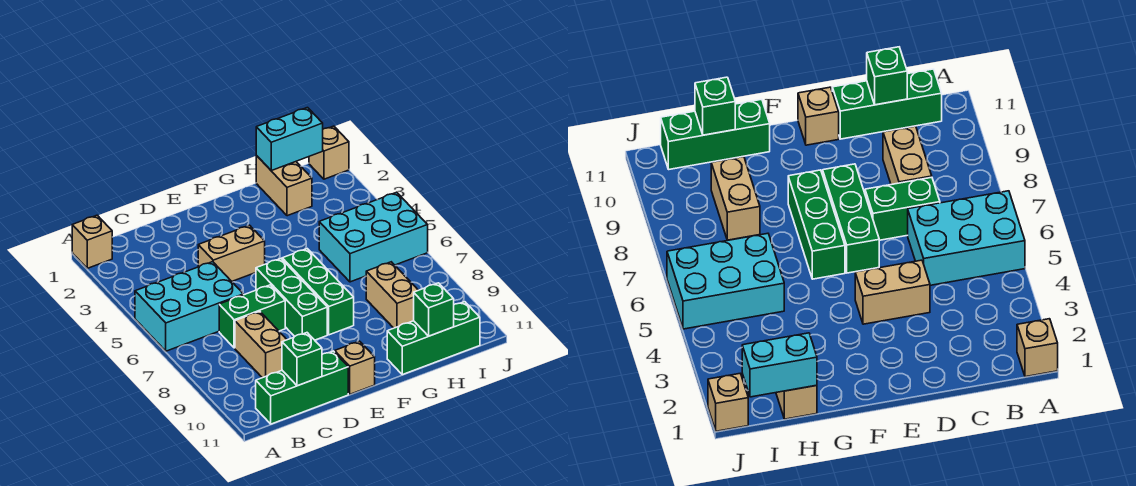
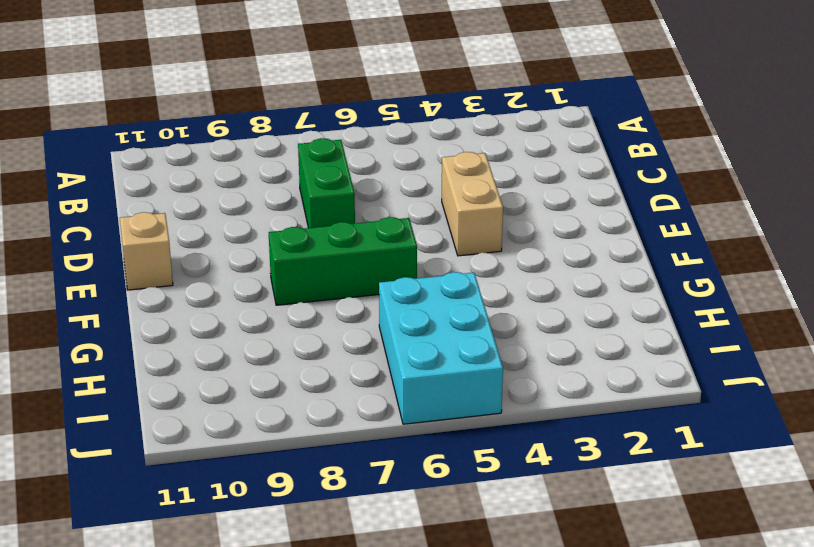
none -> tan brick A1 level 1
none -> cyan brick A5:C6 level 1
none -> green brick B11:D11 level 1

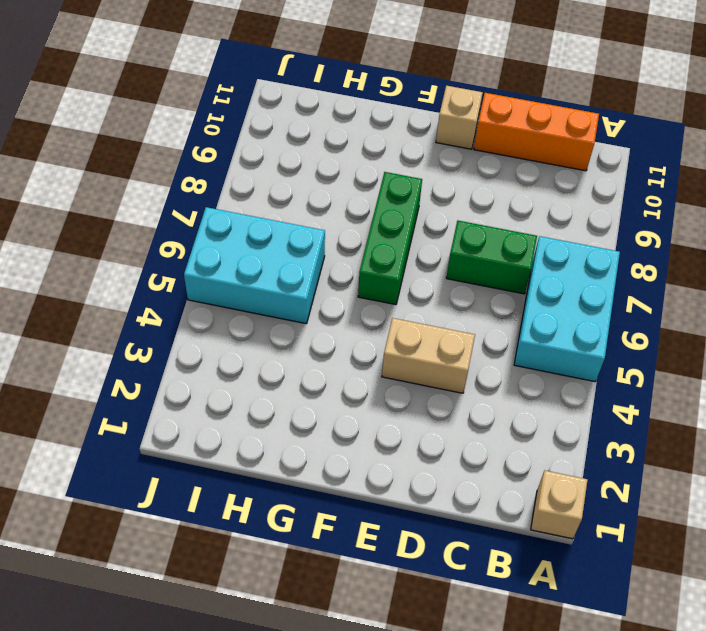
cyan brick A5:B7 level 1 -> cyan brick A5:C6 level 1
orange brick B11:D11 level 1 -> green brick B11:D11 level 1
none -> tan brick C8:C9 level 1
none -> green brick E6:E8 level 1
none -> green brick G11:I11 level 1

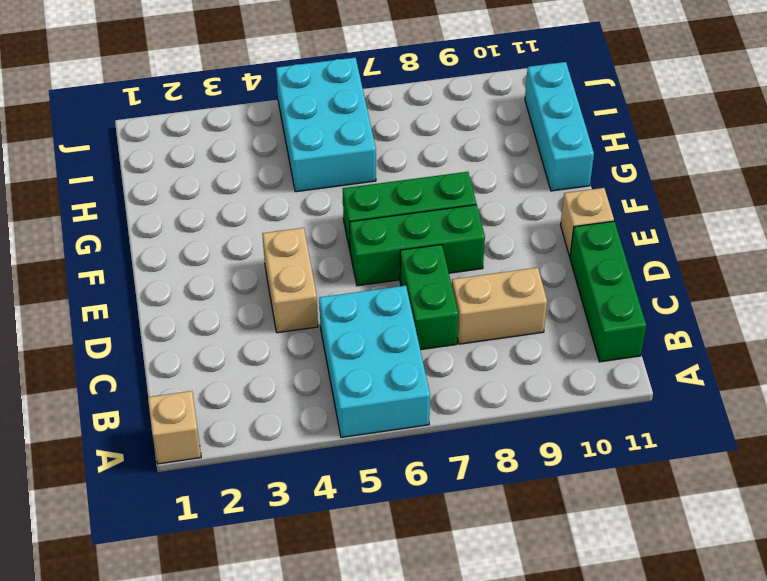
cyan brick G11:I11 level 1 -> green brick G11:I11 level 1
none -> tan brick H1:H2 level 1
none -> tan brick H8:H9 level 1
none -> tan brick J1 level 1

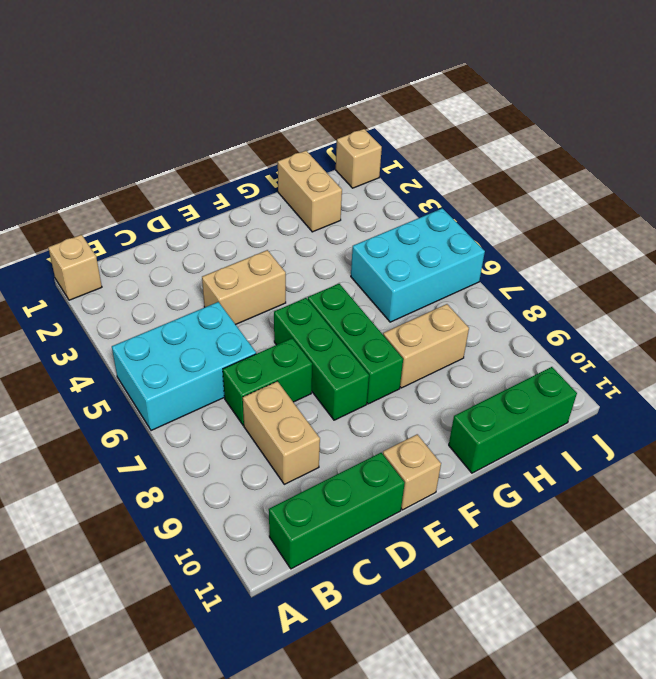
tan brick G8:H8 level 1 -> tan brick H8:H9 level 1
none -> green brick C11 level 2
none -> cyan brick H1:I1 level 2
none -> green brick H11 level 2

